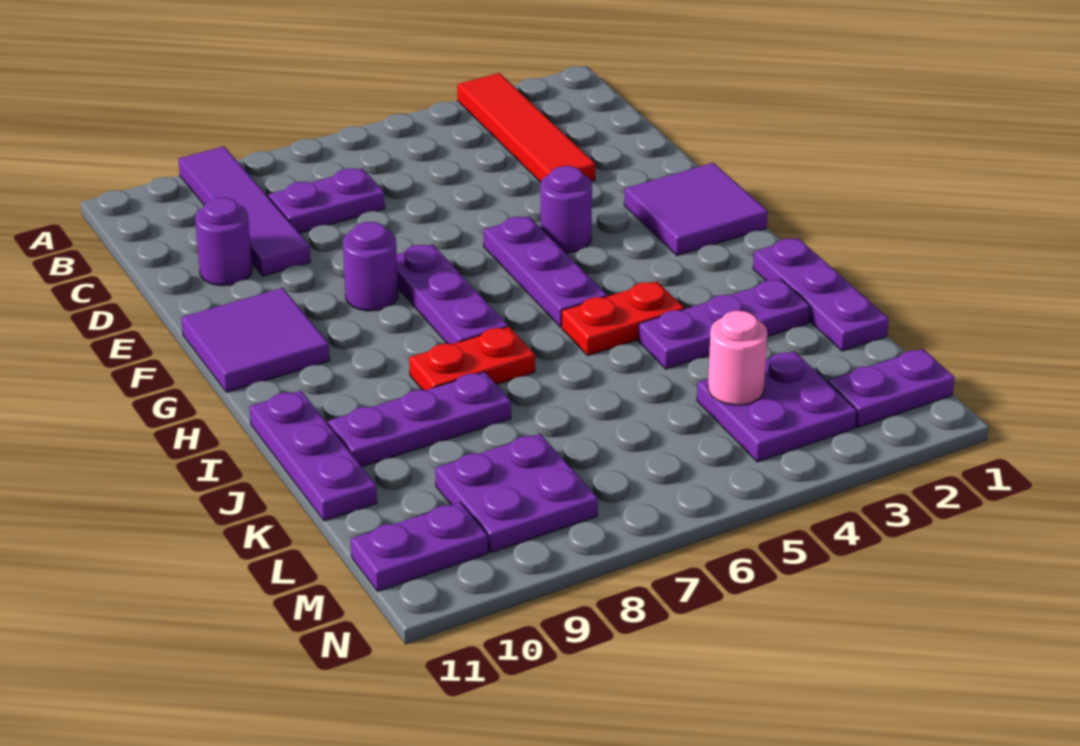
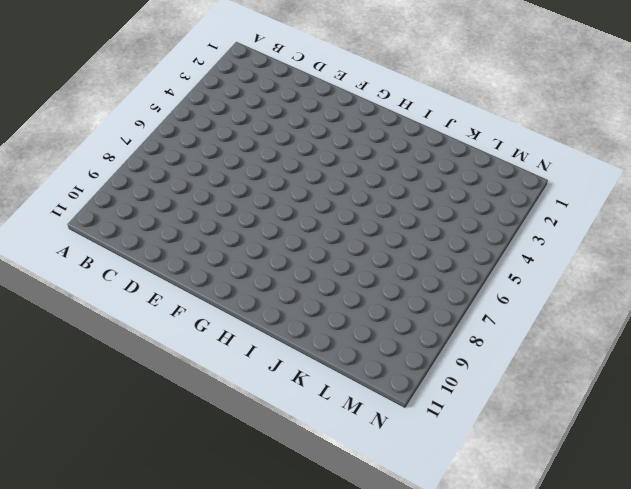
none -> red tile A3:D3 level 1
none -> purple tile A9:D9 level 1
none -> purple plate C7:C8 level 1

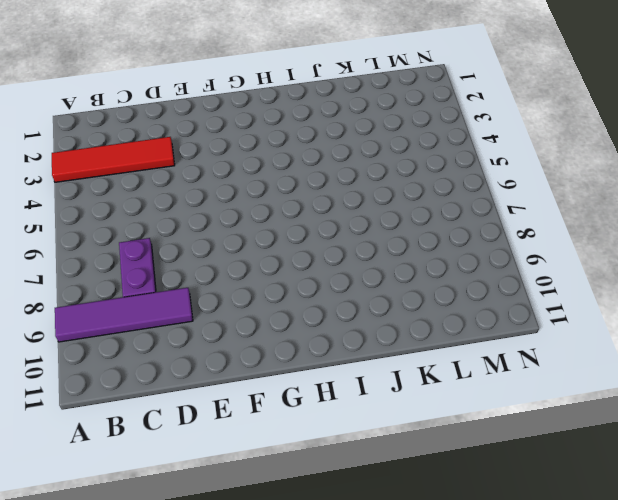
none -> purple round brick D10 level 1
none -> purple tile F1:G2 level 1
none -> purple round brick F4 level 1

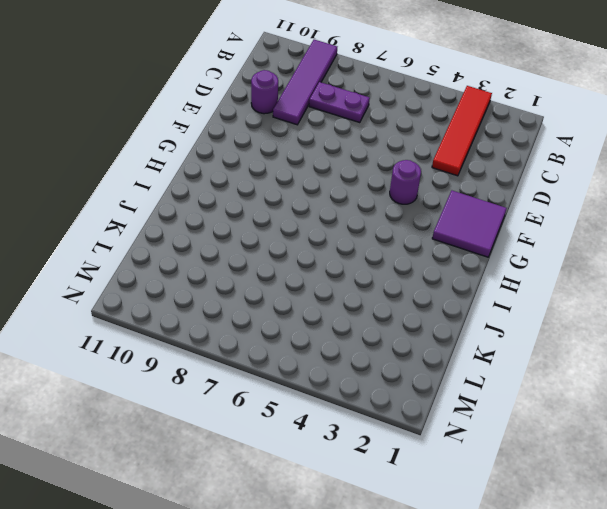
none -> purple plate F5:H5 level 1
none -> purple plate F7:H7 level 1
none -> purple round brick F8 level 1

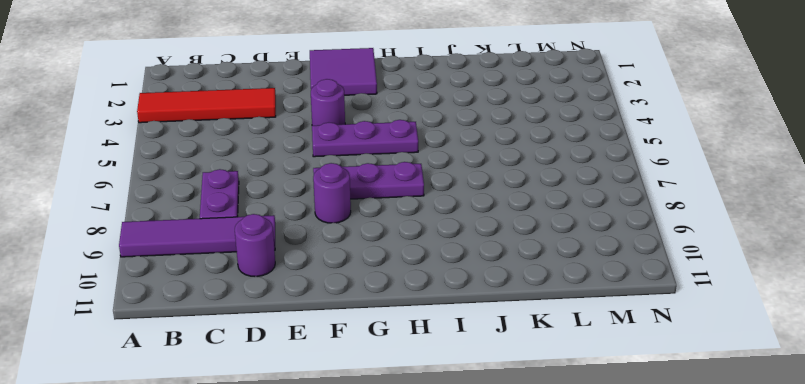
none -> purple tile F10:G11 level 1
none -> purple plate I1:K1 level 1
none -> red plate I4:I5 level 1

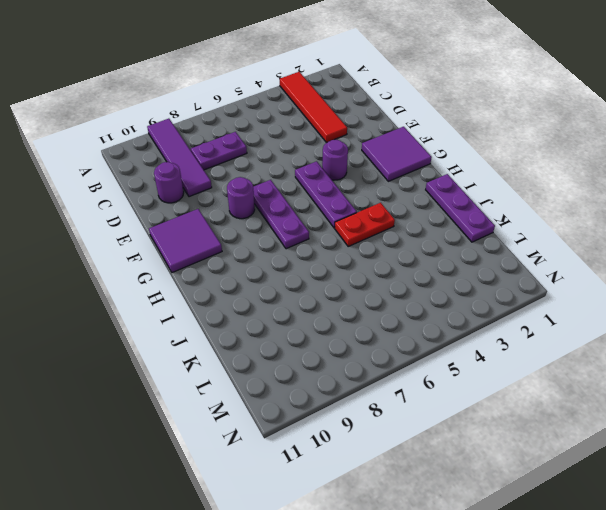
none -> red plate I7:I8 level 1
none -> purple plate I11:K11 level 1
none -> purple plate J2:J4 level 1

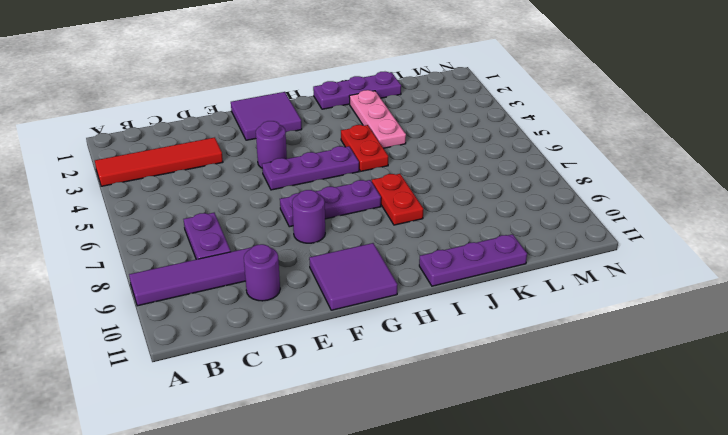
pink plate J2:J4 level 1 -> purple plate J2:J4 level 1
none -> purple plate J8:J10 level 1
none -> purple plate L3:M4 level 1
none -> purple plate L8:M9 level 1

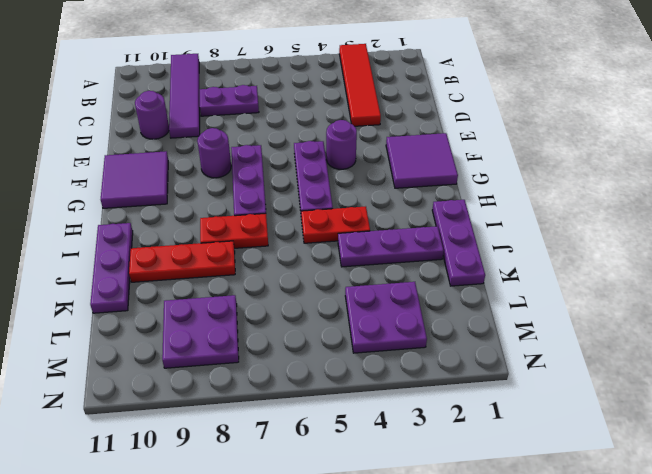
red plate J8:J10 level 1 -> purple plate J8:J10 level 1
none -> purple plate M1:M2 level 1
none -> purple plate M10:M11 level 1
none -> pink round brick L4 level 2

